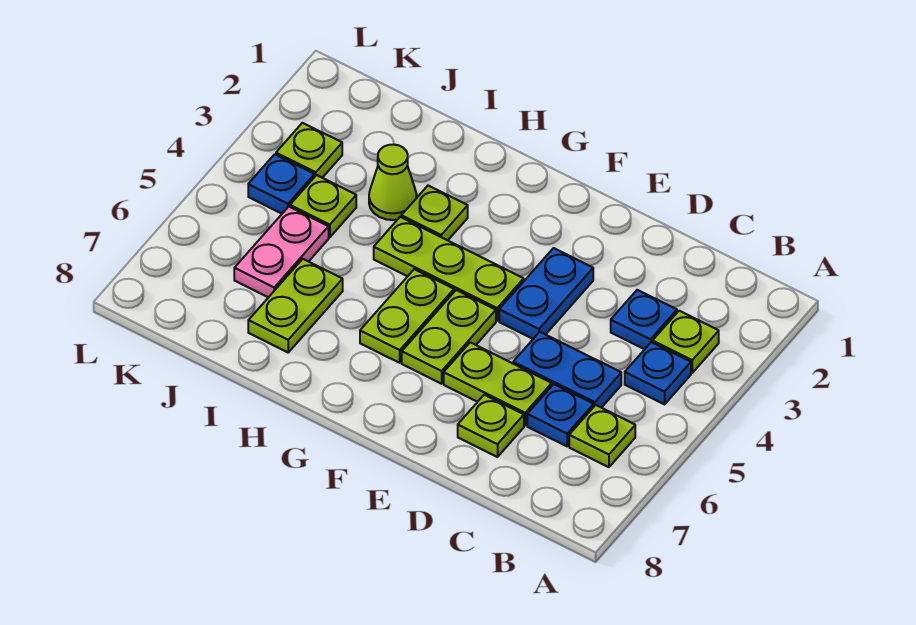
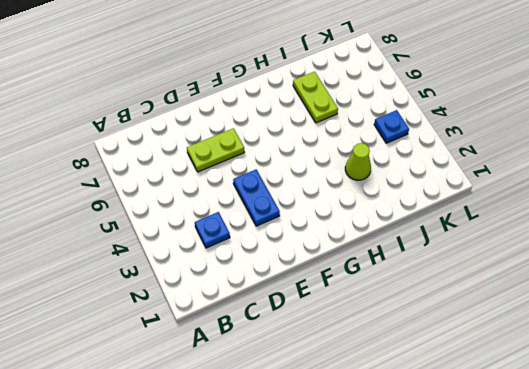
none -> lime plate B3 level 1
none -> blue plate B4 level 1
none -> lime plate B6 level 1

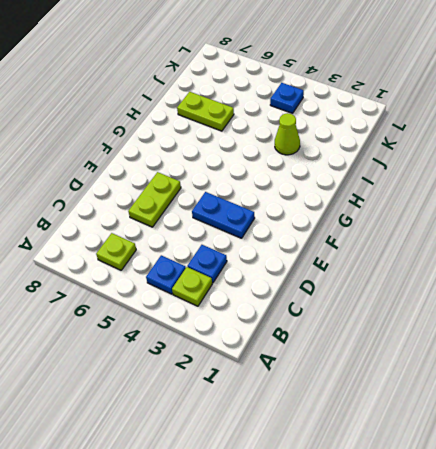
none -> blue plate C5:D5 level 1
none -> blue plate C6 level 1
none -> lime plate D7 level 1

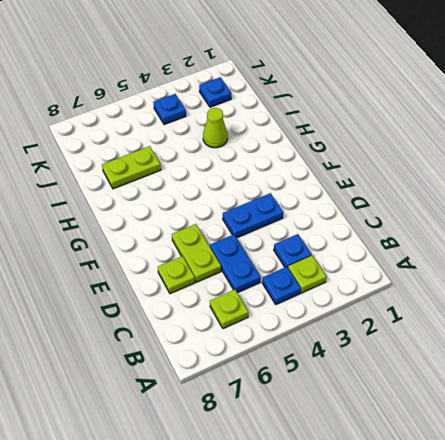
blue plate K2 level 1 -> blue plate C6 level 1
none -> lime plate F4:H4 level 1
none -> lime plate F5:F6 level 1
none -> lime plate G5:G6 level 1

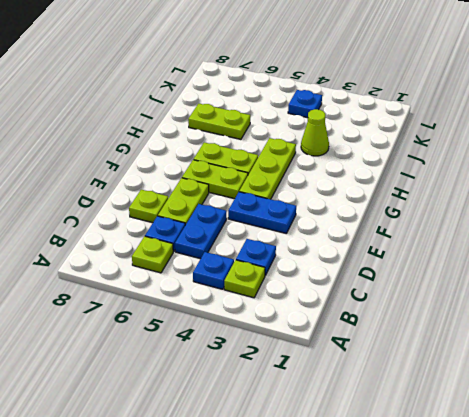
none -> lime plate H3 level 1
none -> lime plate J4 level 1
none -> pink plate J5:J6 level 1

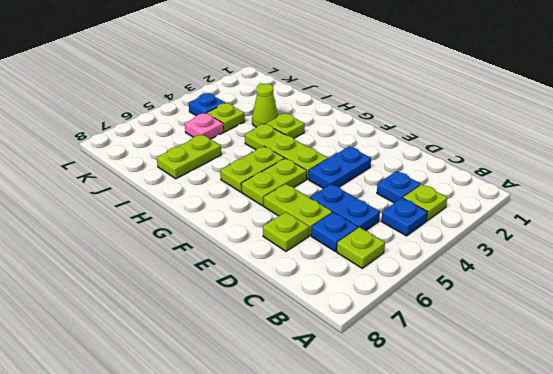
pink plate J5 level 1 -> pink plate J5:J6 level 1
none -> lime plate K3 level 1

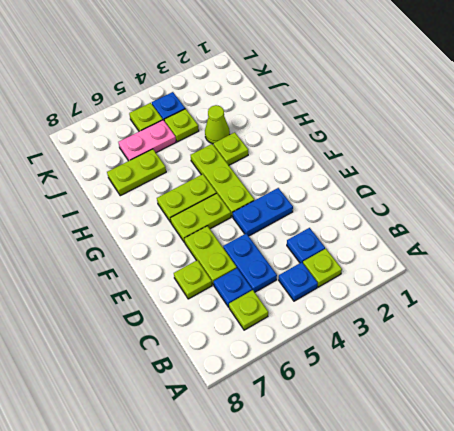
lime plate K5 level 1 -> lime plate K3 level 1

